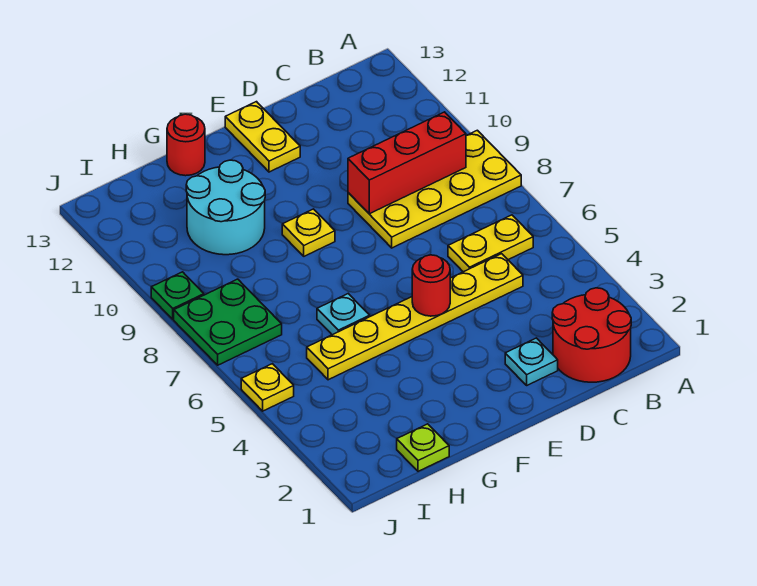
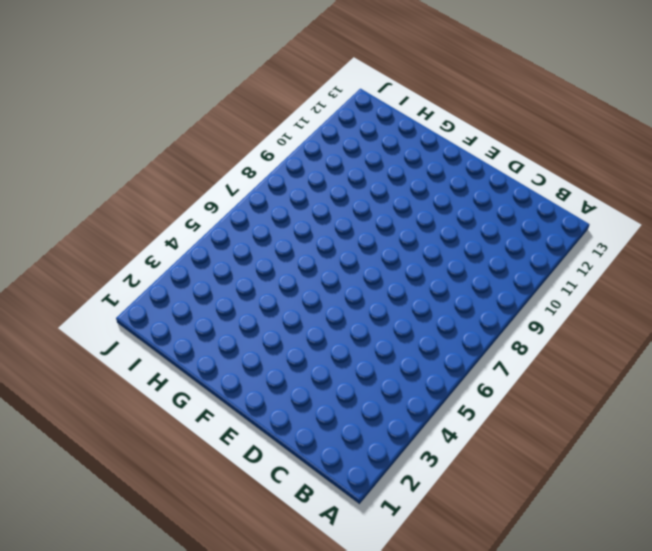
none -> yellow plate A8:D9 level 1
none -> red round brick B1:C2 level 1
none -> yellow plate B6:C6 level 1

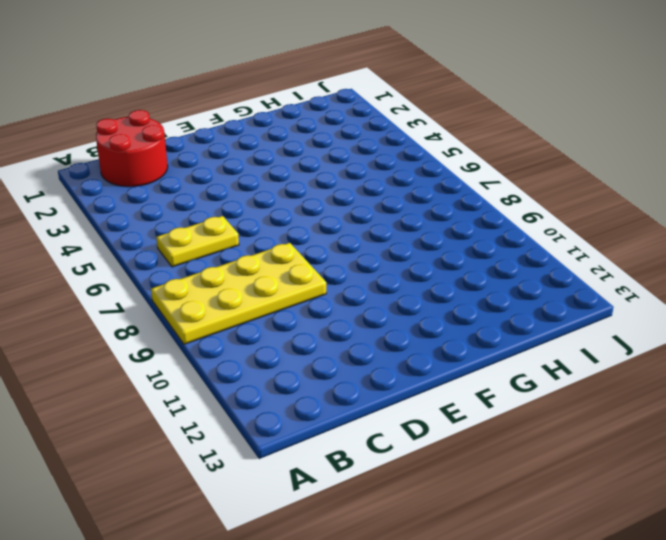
none -> yellow plate C5:H5 level 1
none -> cyan plate D2 level 1
none -> yellow plate E12:E13 level 1

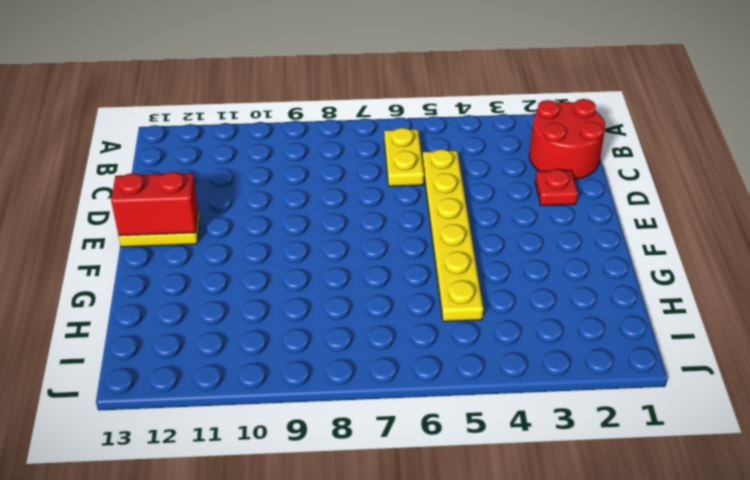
red plate D2 level 1 -> cyan plate D2 level 1
red brick E12:E13 level 2 -> none
none -> yellow plate A8:D9 level 1
none -> yellow plate F9 level 1
none -> cyan plate G6 level 1

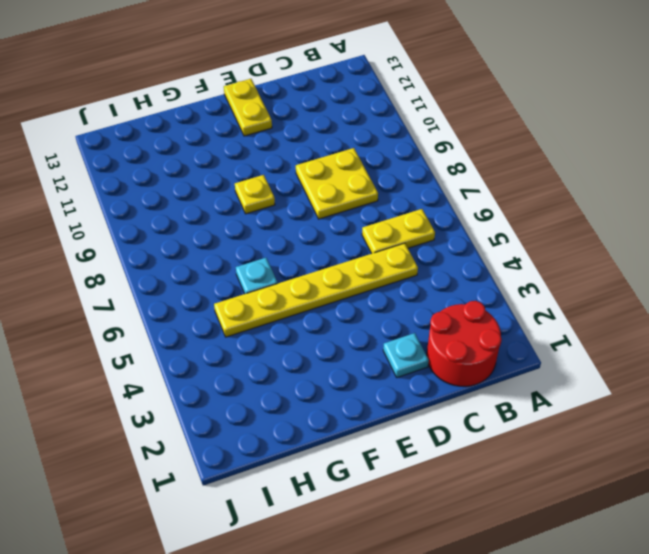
yellow plate C8:D9 level 1 -> yellow plate A8:D9 level 1
none -> cyan round brick G10:H11 level 1
none -> red round brick G13 level 1
none -> lime plate H1 level 1

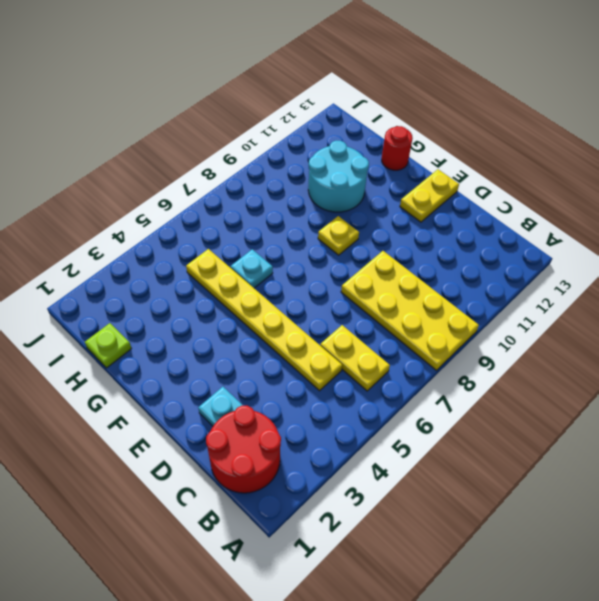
none -> green plate I7:J8 level 1
none -> yellow plate J5 level 1
none -> green plate J9 level 1

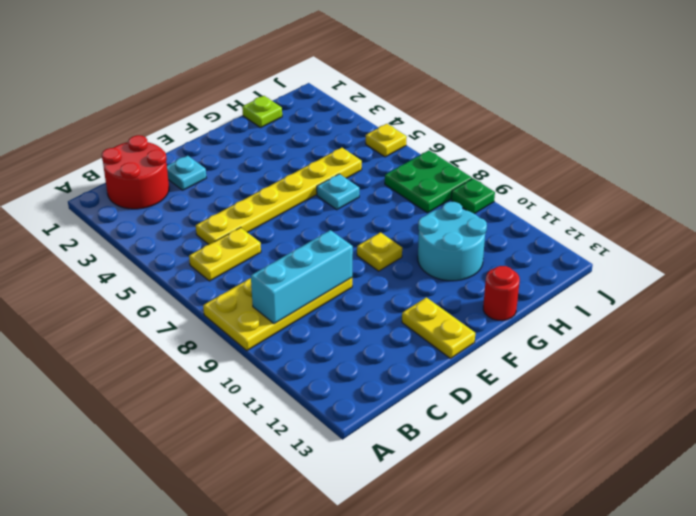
cyan brick B9:D9 level 2 -> red brick B9:D9 level 2
none -> red round brick E5 level 2

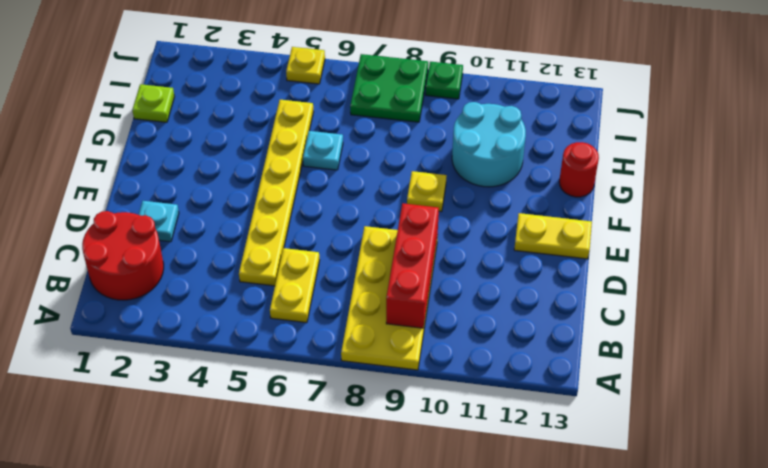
none -> red round brick E5 level 2

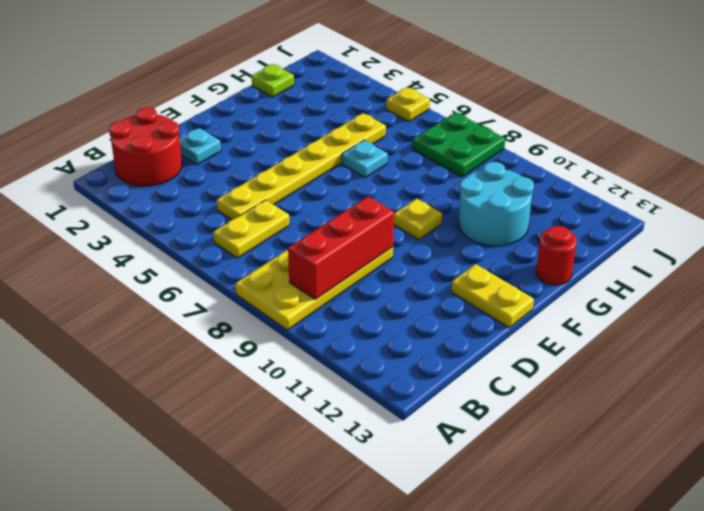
none -> green plate J9 level 1
none -> red round brick E5 level 2

